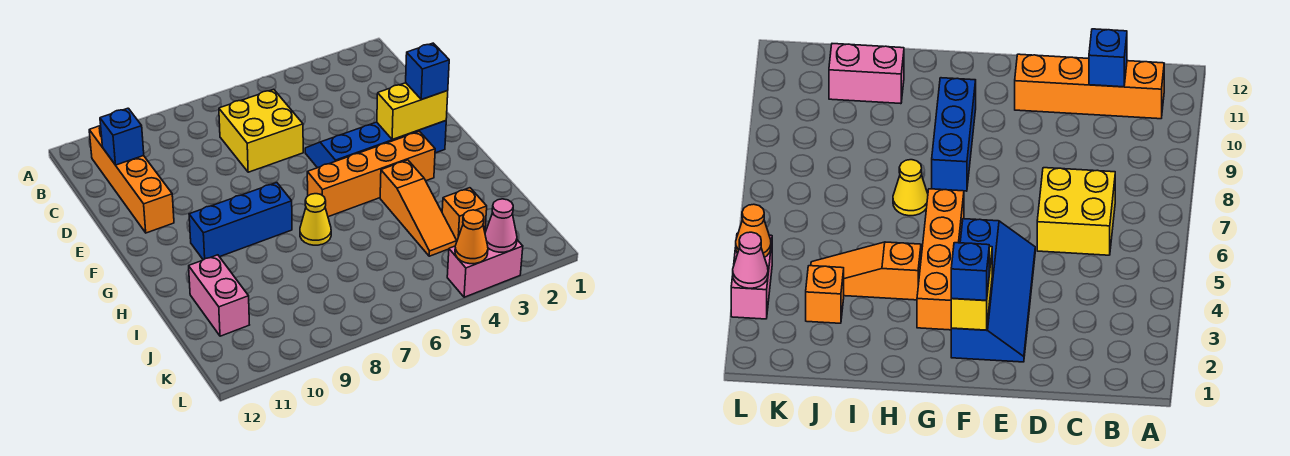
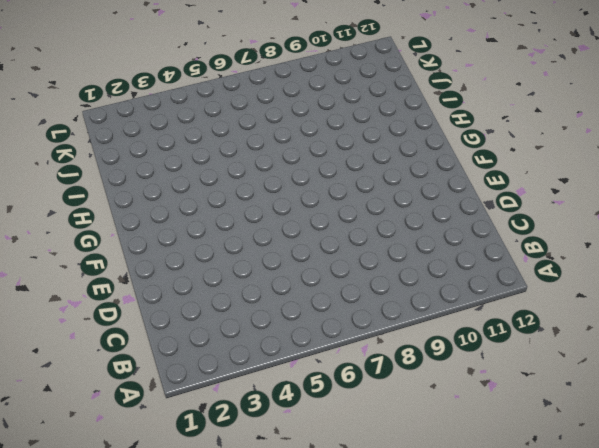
none -> orange brick B11:E11 level 1
none -> yellow brick C6:D7 level 1
none -> blue slope E2:F5 level 1 top F

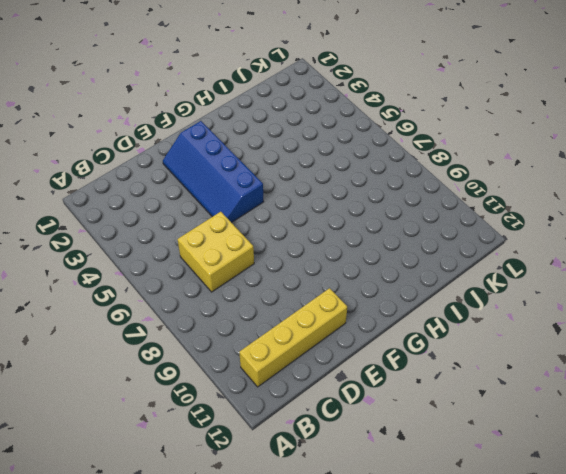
yellow brick B11:E11 level 1 -> orange brick B11:E11 level 1
none -> orange brick G3:G6 level 1
none -> blue brick G8:G10 level 1
none -> orange slope H4:J4 level 1 top H

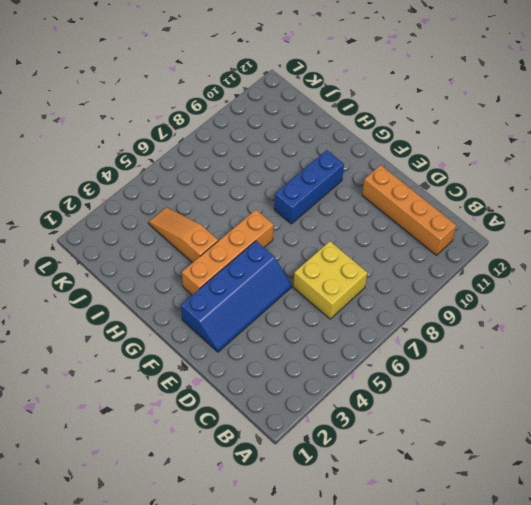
none -> yellow cone H7 level 1
none -> pink brick I11:J11 level 1
none -> orange brick J3 level 1

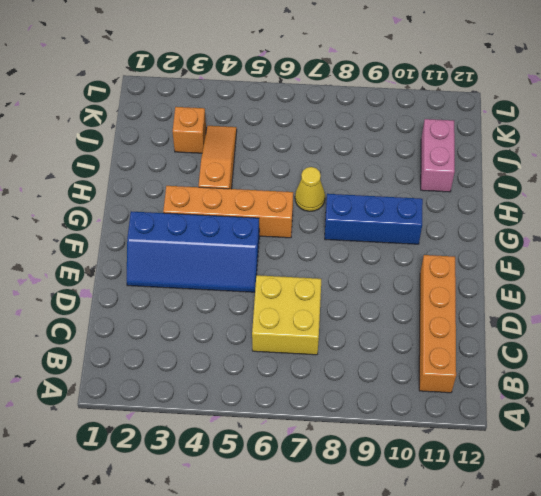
none -> pink brick L3:L4 level 1
none -> blue brick C11 level 2
none -> yellow brick F2:F3 level 2

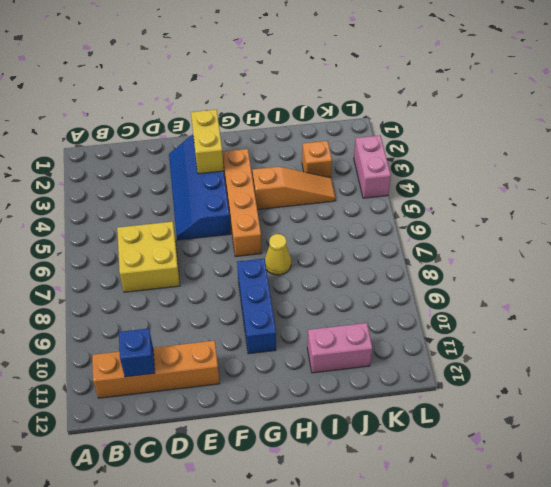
none -> pink cone L3 level 2
none -> orange cone L4 level 2
none -> blue brick F2 level 3

